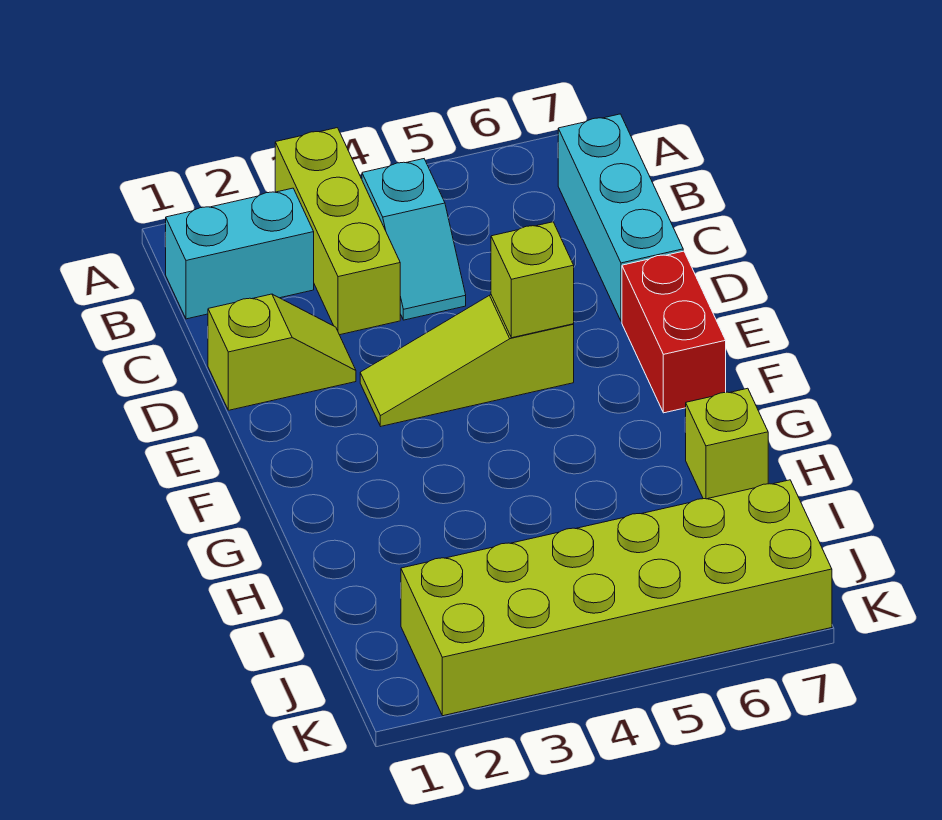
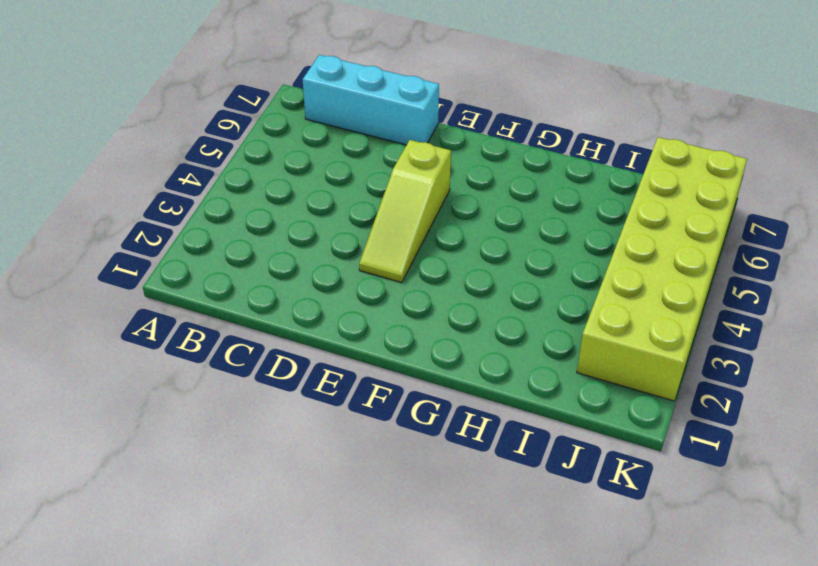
none -> lime brick A3:C3 level 1
none -> cyan brick B1:B2 level 1

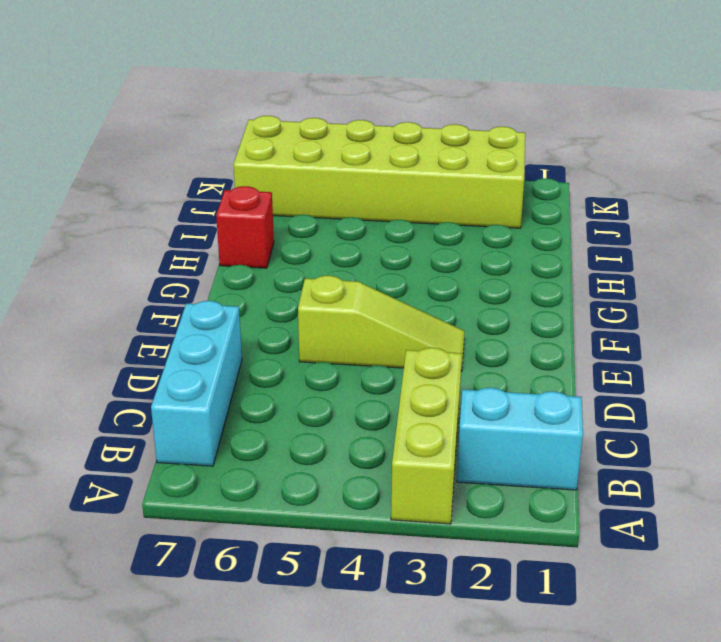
red brick H7 level 1 -> lime brick H7 level 1
none -> cyan slope B4:C4 level 1 top B
none -> lime slope D1:D2 level 1 top 1

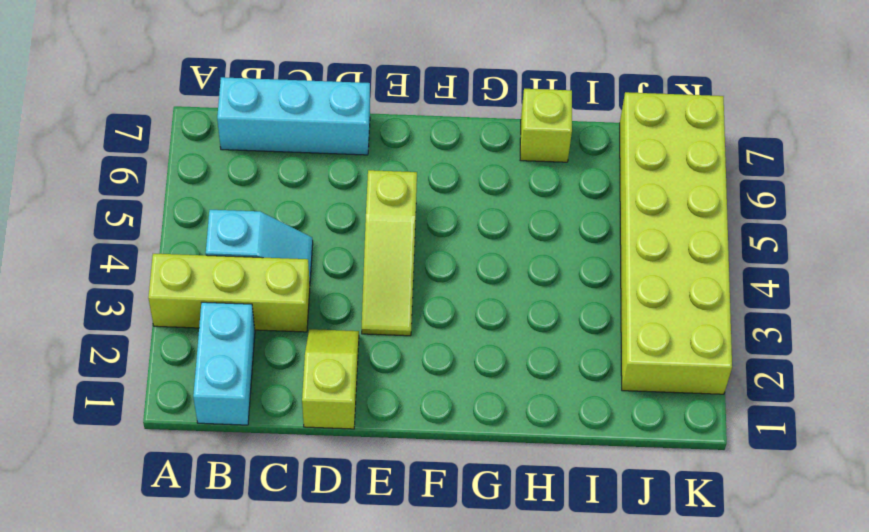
none -> red brick E7:F7 level 1
none -> lime brick E5 level 2

